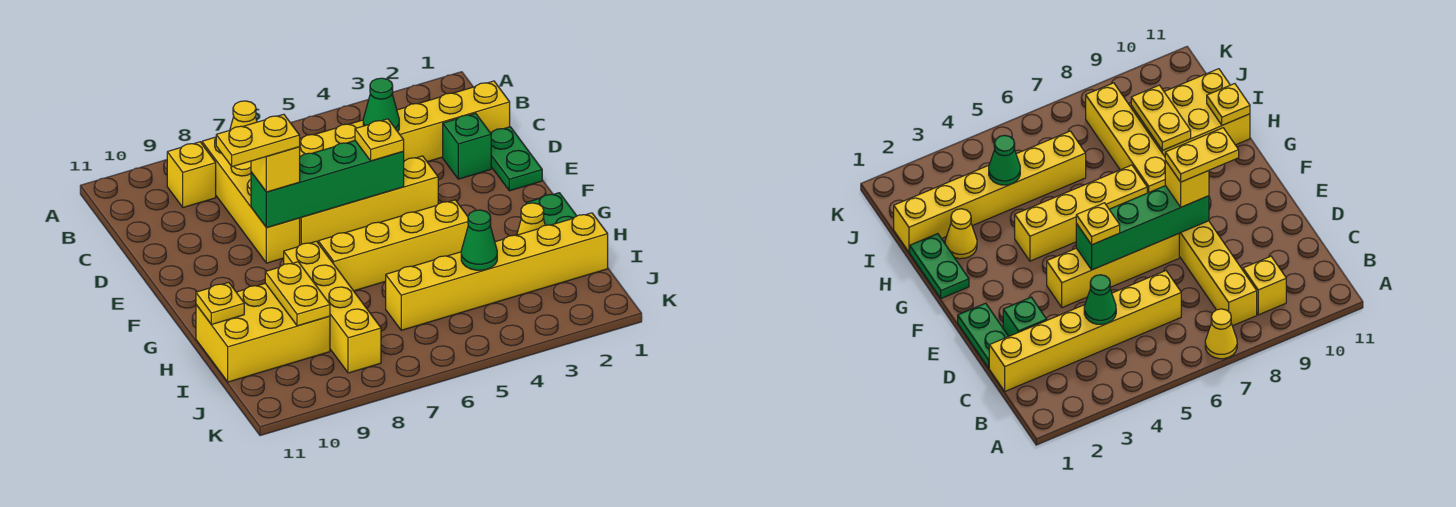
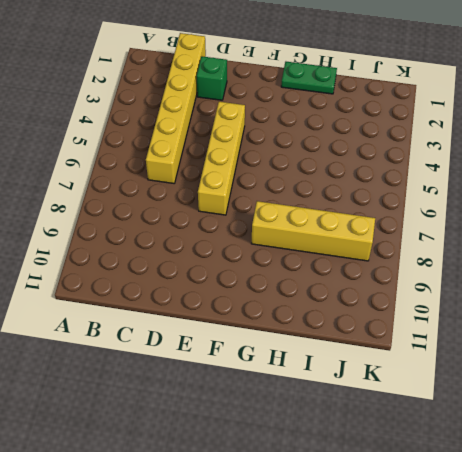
none -> yellow cone A7 level 1
none -> yellow brick B8:E8 level 1
none -> yellow brick B9 level 1

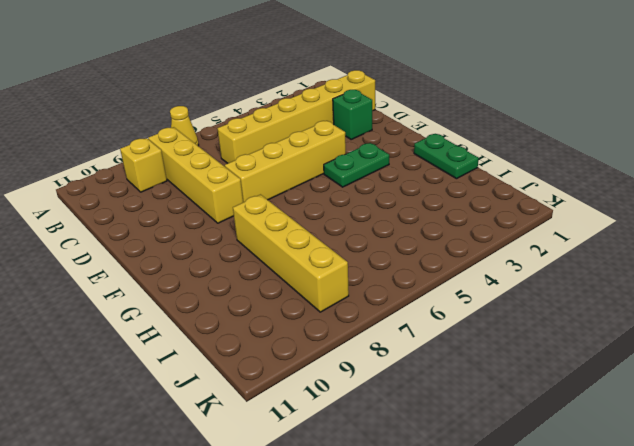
green plate F3:F4 level 1 -> green plate D1:E1 level 1
none -> yellow brick G4:G7 level 1
none -> yellow cone H2 level 1
none -> yellow brick H9:I11 level 1

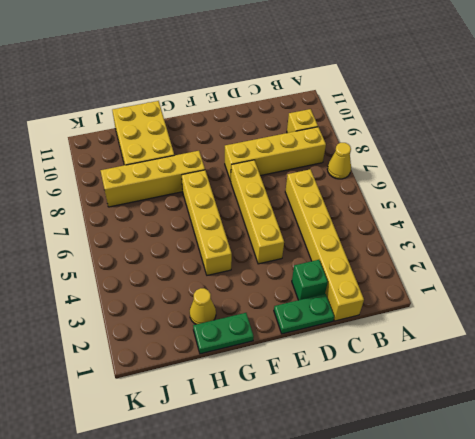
none -> yellow brick I1:I6 level 1
none -> green cone C4 level 2
none -> green brick E5:E8 level 2

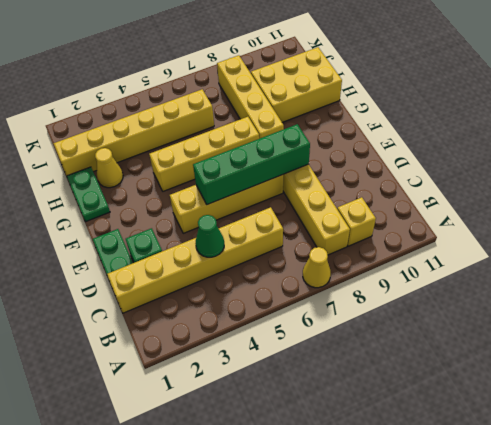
none -> yellow plate H9:I9 level 2
none -> yellow plate H11 level 2
none -> green cone I4 level 2

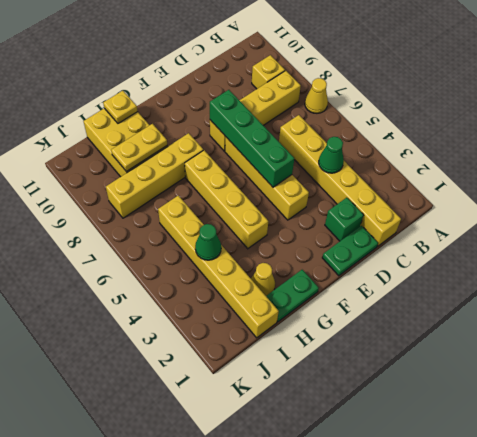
none -> yellow plate E5 level 3
none -> yellow brick E8 level 3
none -> yellow plate E8:E9 level 4

